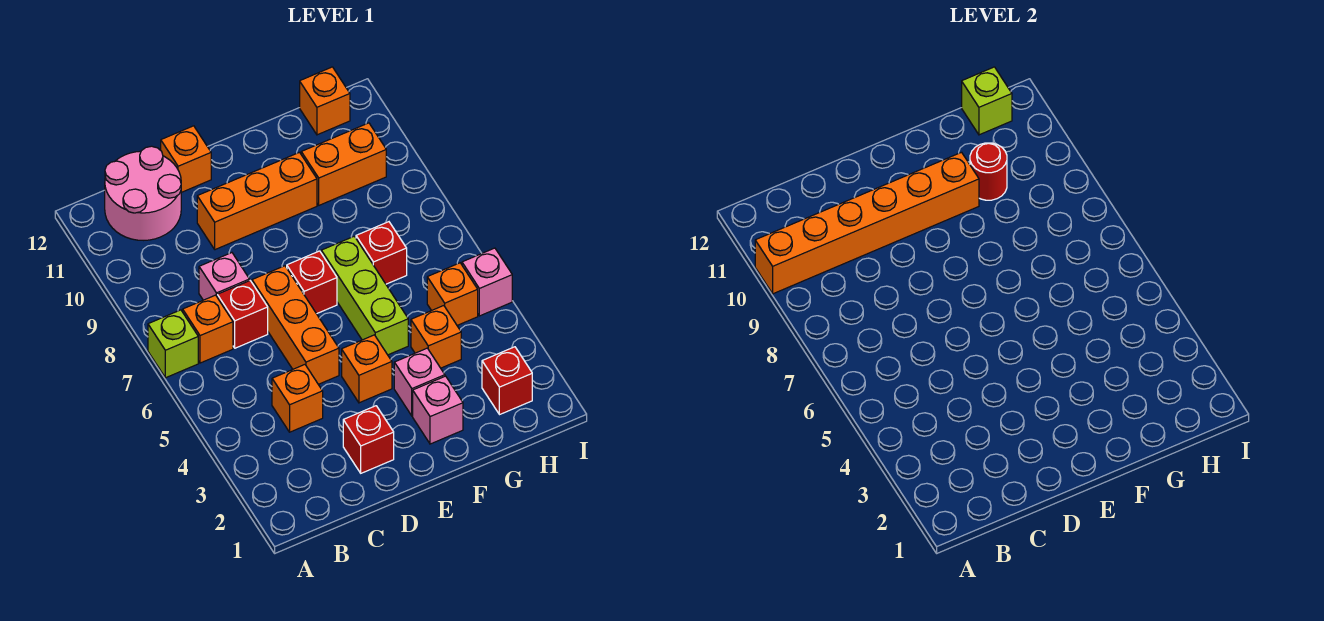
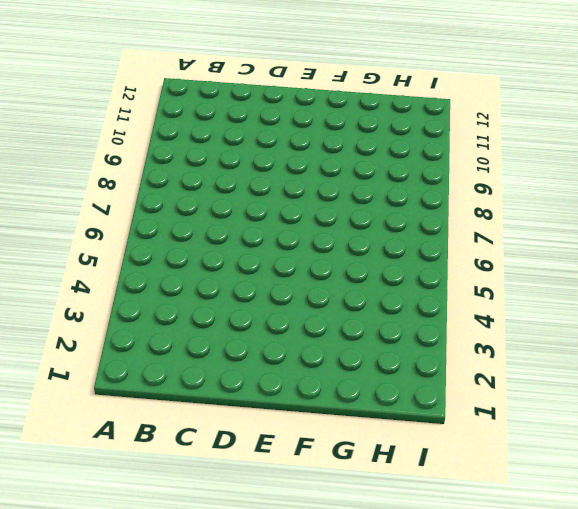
none -> lime brick A7 level 1
none -> orange brick B7 level 1
none -> pink round brick B11:C12 level 1

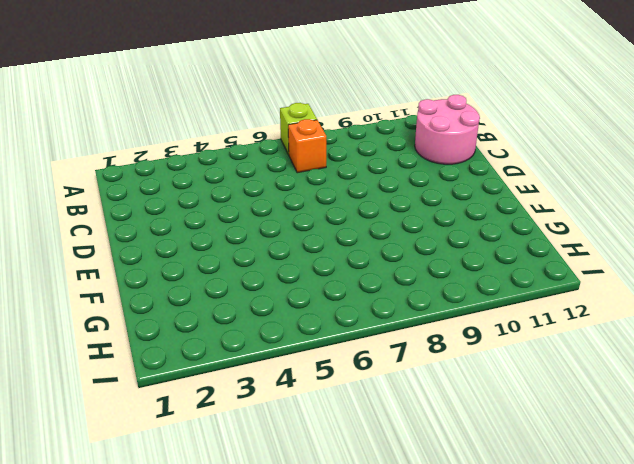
none -> orange brick C4 level 1
none -> red brick C7 level 1
none -> pink brick C8 level 1

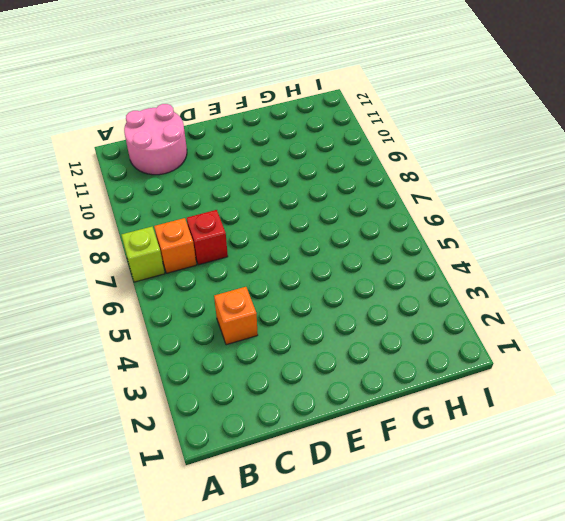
none -> pink brick C8 level 1
none -> red brick D2 level 1
none -> orange brick D5:D7 level 1

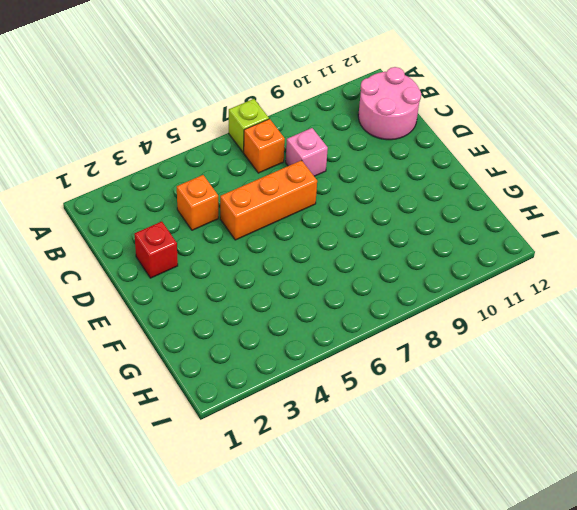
none -> red brick C7 level 1
none -> orange brick D10:F10 level 1
none -> orange brick D12 level 1

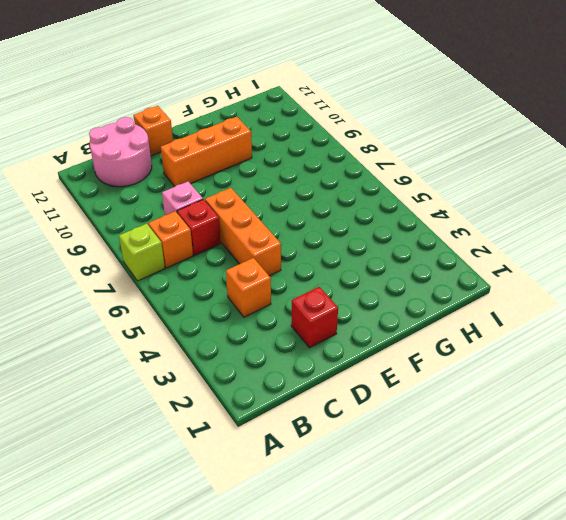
none -> orange brick E4 level 1
none -> red brick E7 level 1
none -> pink brick F2 level 1

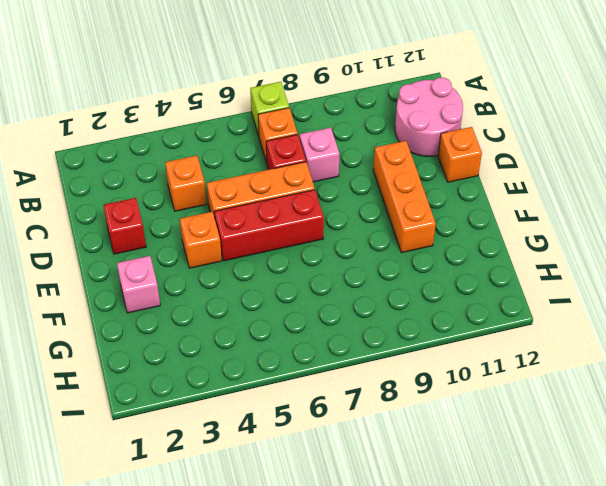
red brick E5:E7 level 1 -> red brick E7 level 1
none -> pink brick F3 level 1
none -> lime brick F5:F7 level 1
none -> orange brick G4 level 1

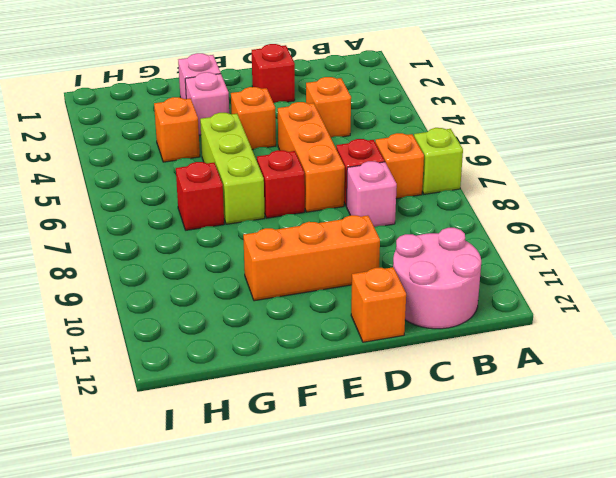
none -> orange brick G10:H10 level 1
none -> red brick H2 level 1
none -> orange brick H5 level 1

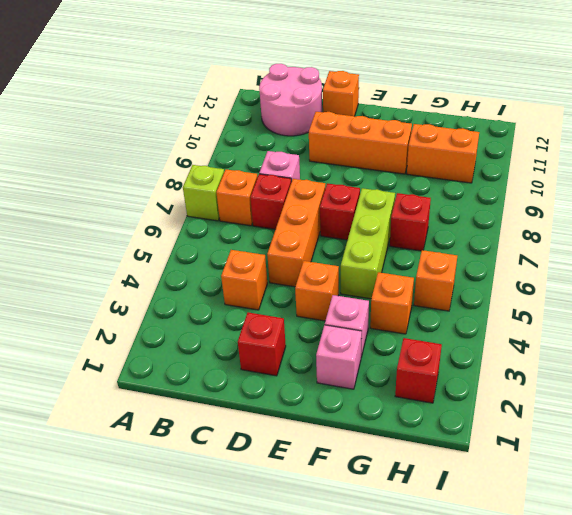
none -> orange brick H12 level 1
none -> pink brick I5 level 1
none -> orange brick A10:F10 level 2

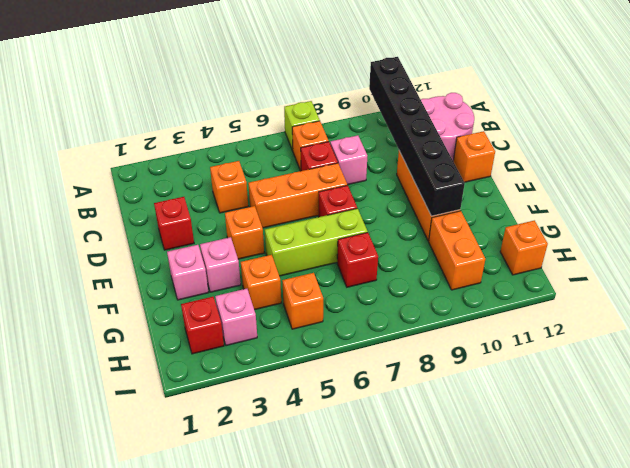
black brick A10:F10 level 2 -> orange brick A10:F10 level 2
pink brick H3 level 1 -> pink brick I5 level 1
none -> red round brick G10 level 2
none -> lime brick H12 level 2

